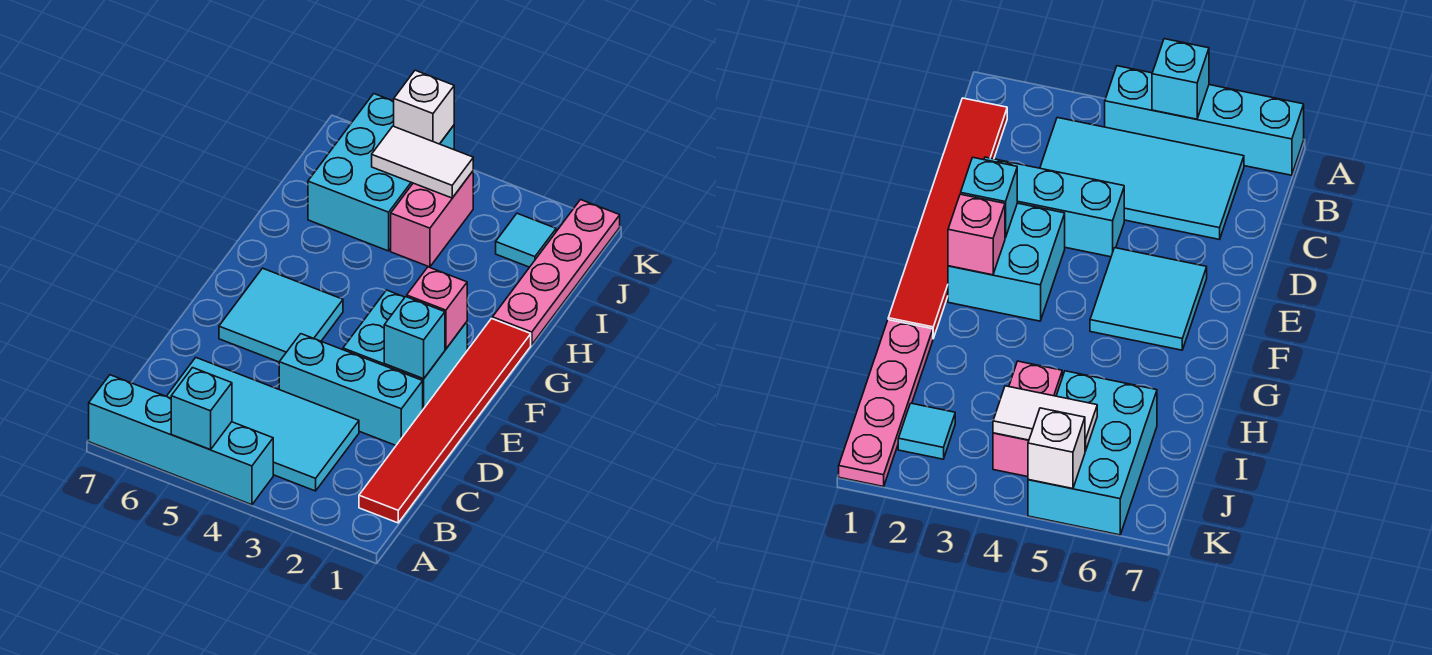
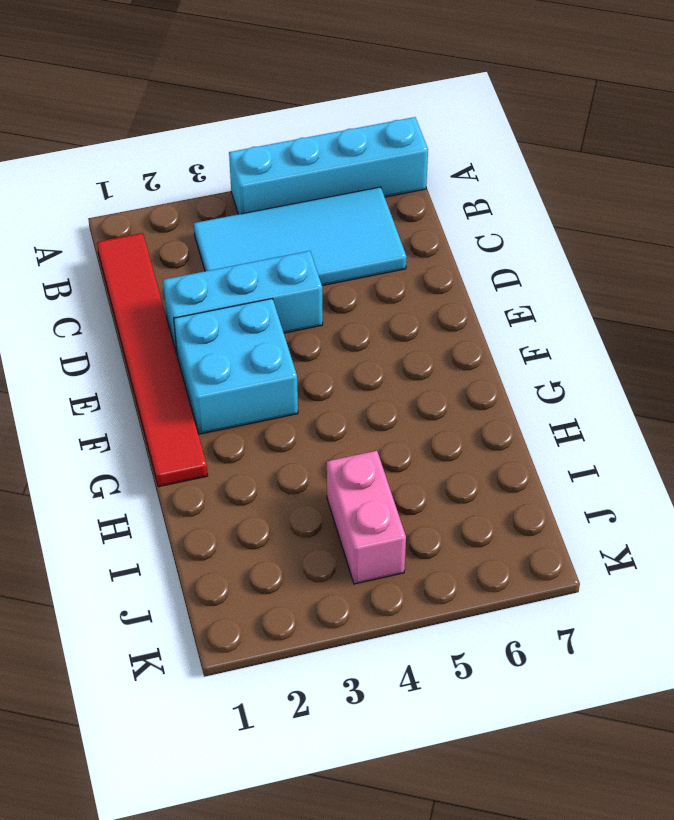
none -> cyan tile E5:F6 level 1
none -> pink plate H1:K1 level 1
none -> cyan brick I5:K6 level 1

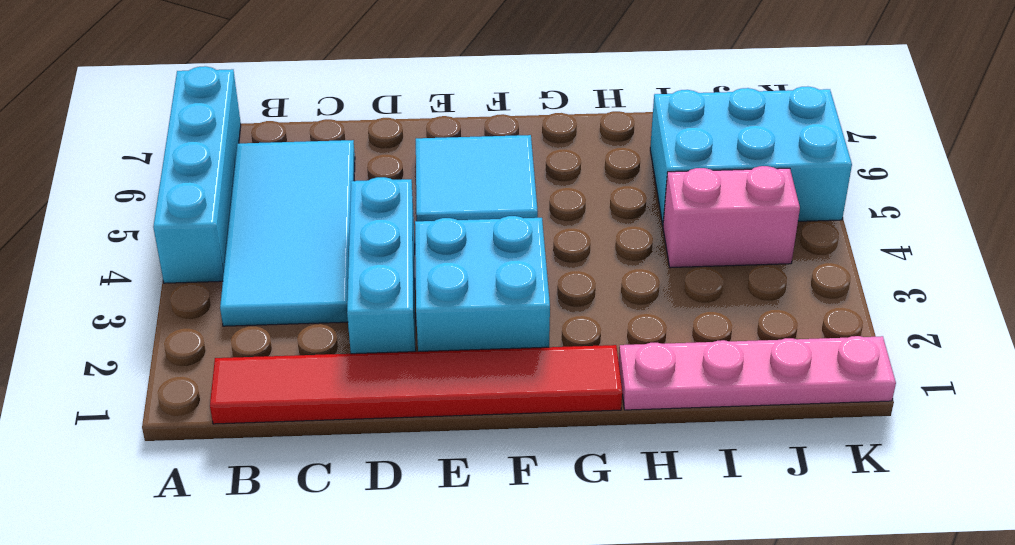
none -> cyan tile J2 level 1
none -> cyan brick A5 level 2
none -> cyan brick E2 level 2

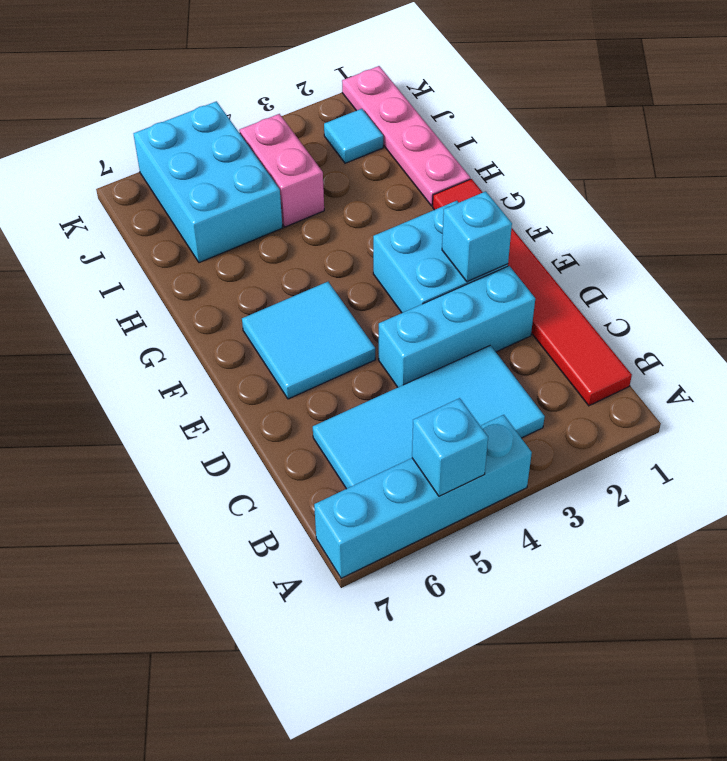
none -> pink brick F2 level 2
none -> white tile J4:J5 level 2
none -> white brick K5 level 2

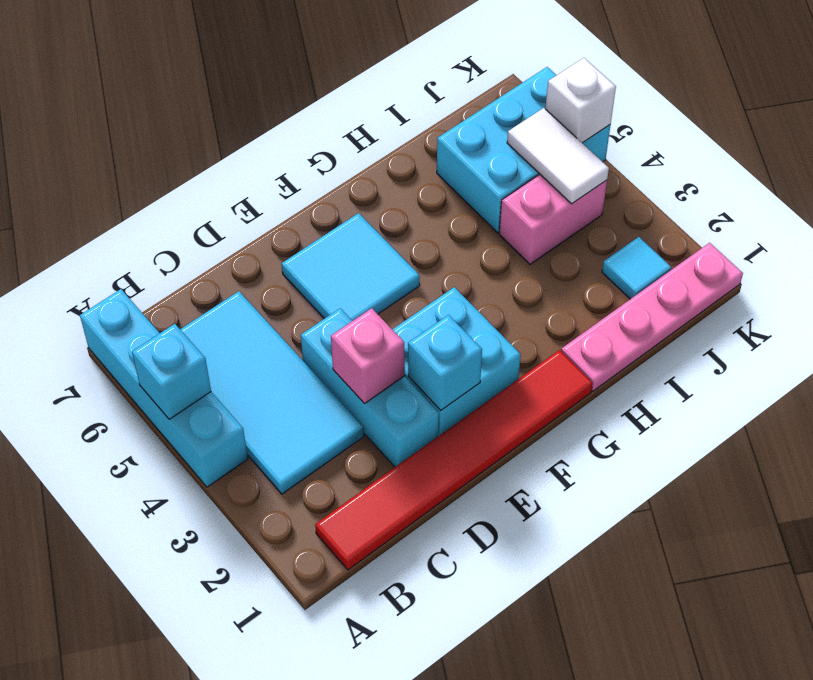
pink brick D3 level 2 -> pink brick F2 level 2

